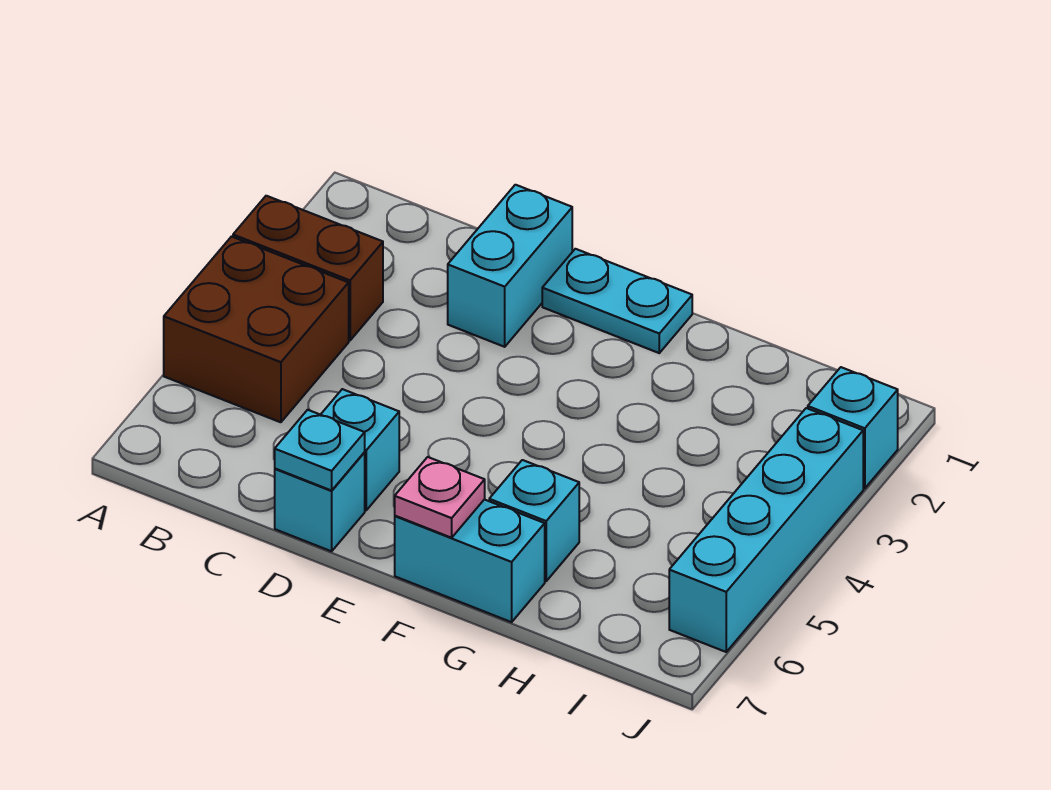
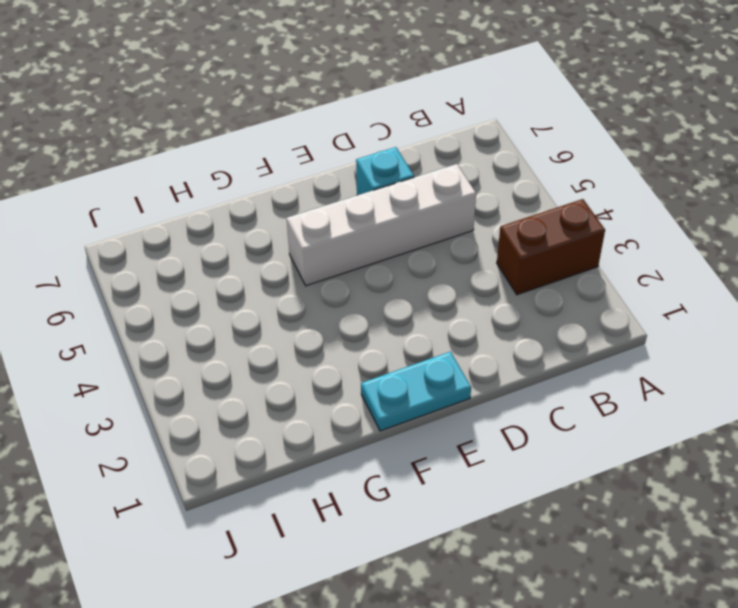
white brick C5:F5 level 1 -> none
none -> brown brick A4:B5 level 1
none -> cyan brick D1:D2 level 1
none -> cyan brick D7 level 1

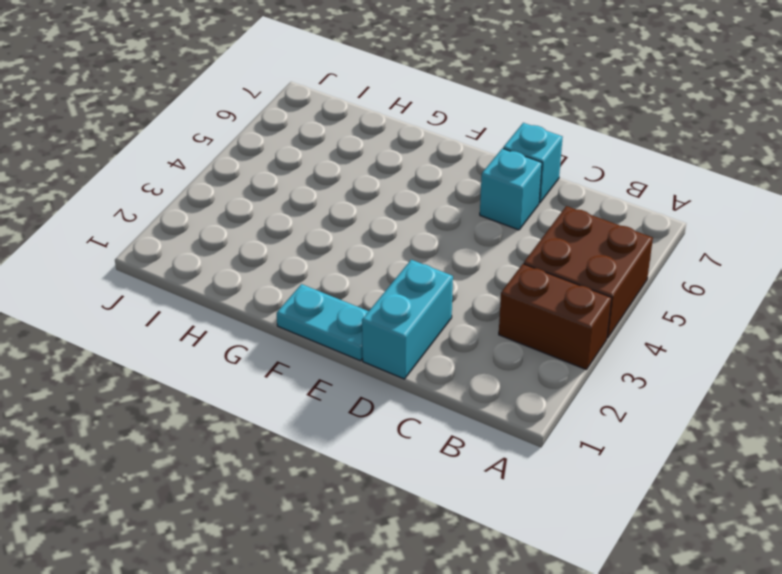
none -> cyan brick F7:G7 level 1
none -> cyan brick G6 level 1
none -> cyan brick J2 level 1

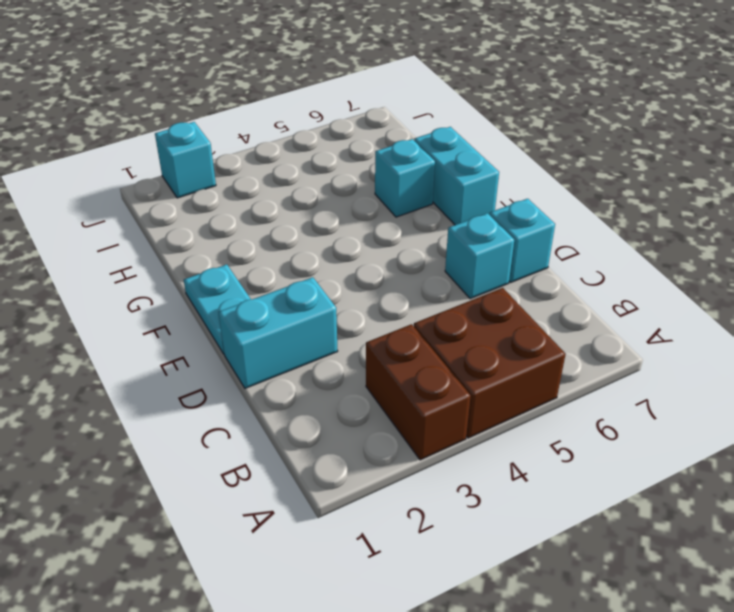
none -> cyan brick J3:J6 level 1
none -> cyan plate D7 level 2
none -> pink plate F7 level 2

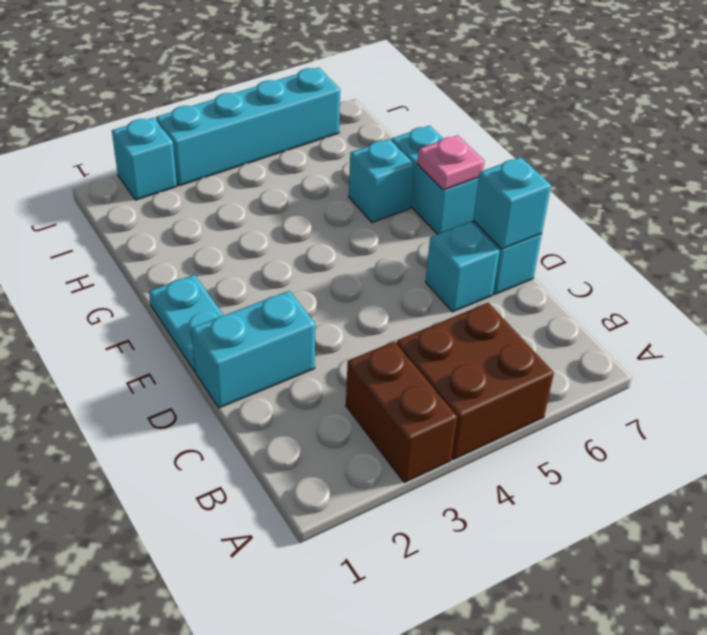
cyan brick D7 level 2 -> cyan plate D7 level 2

